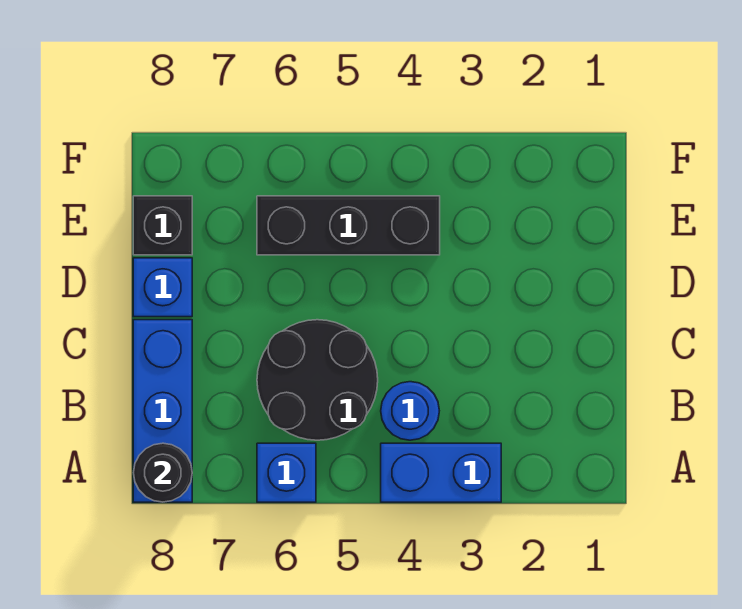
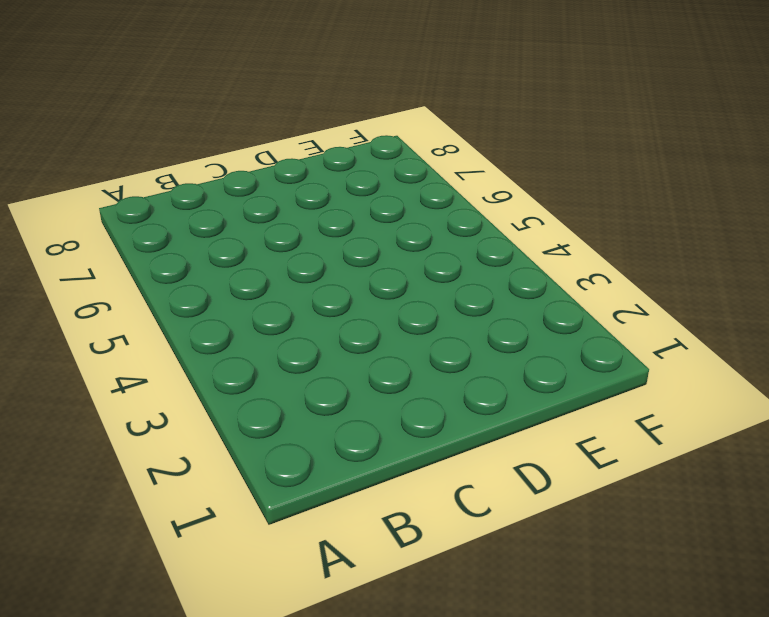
none -> blue brick A3:A4 level 1
none -> blue brick A6 level 1

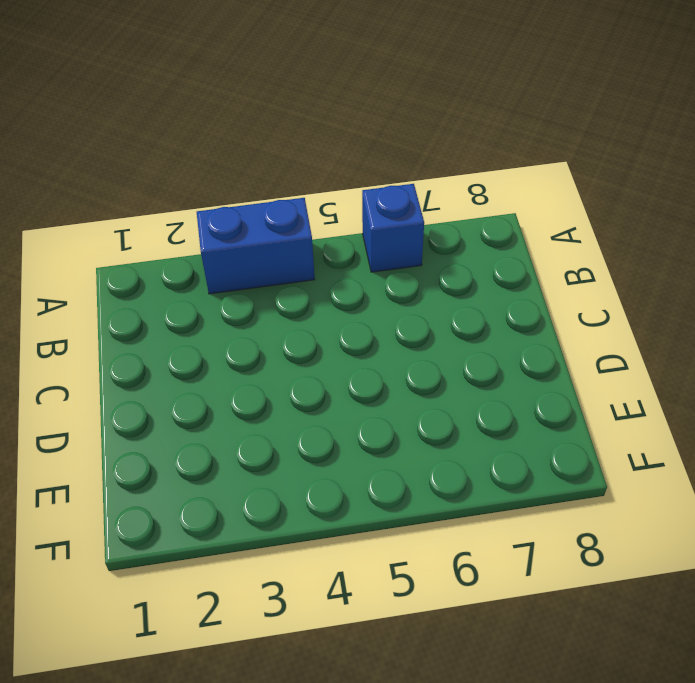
none -> blue brick A8:C8 level 1
none -> blue round brick B4 level 1

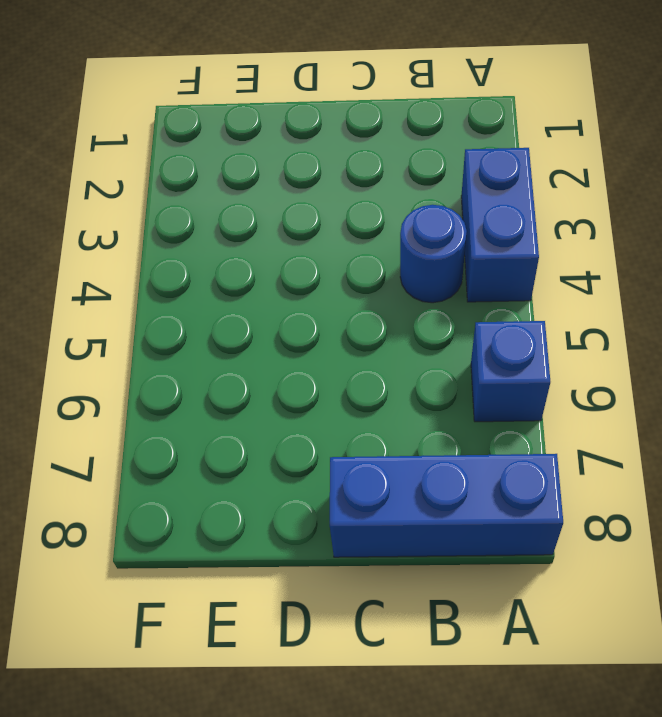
none -> black round brick B5:C6 level 1
none -> blue brick D8 level 1

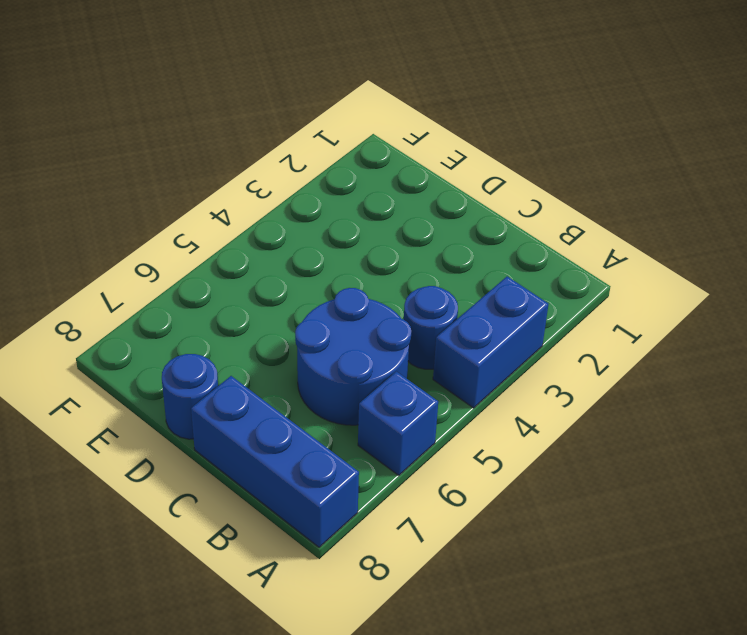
blue round brick B5:C6 level 1 -> black round brick B5:C6 level 1
blue round brick D8 level 1 -> blue brick D8 level 1
none -> black brick E4:E6 level 1
none -> black brick E8 level 1

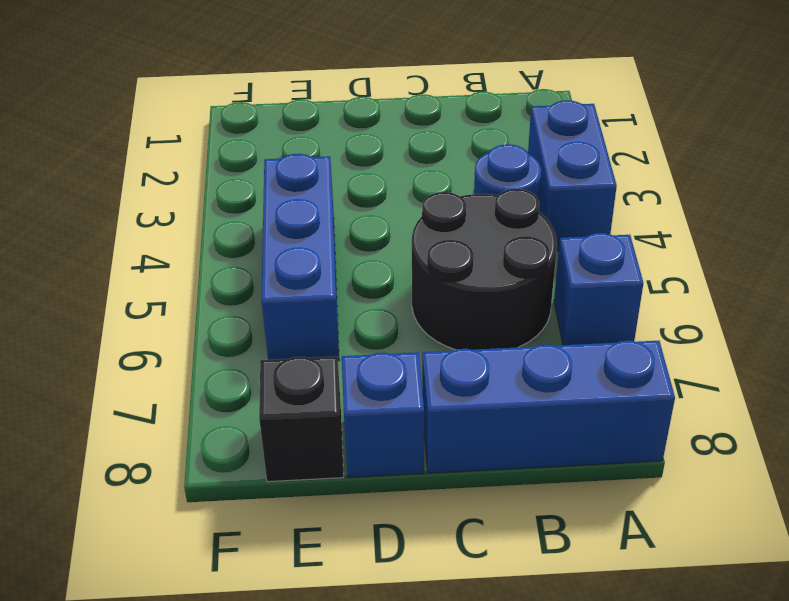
blue brick E4:E6 level 1 -> black brick E4:E6 level 1
none -> black round brick A8 level 2

